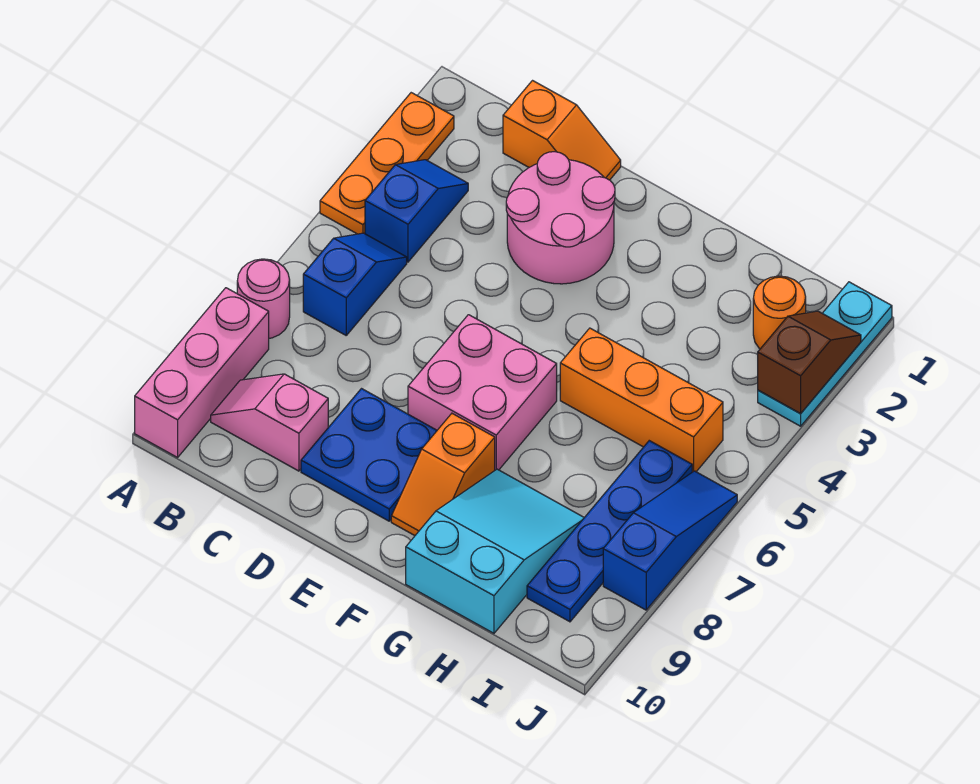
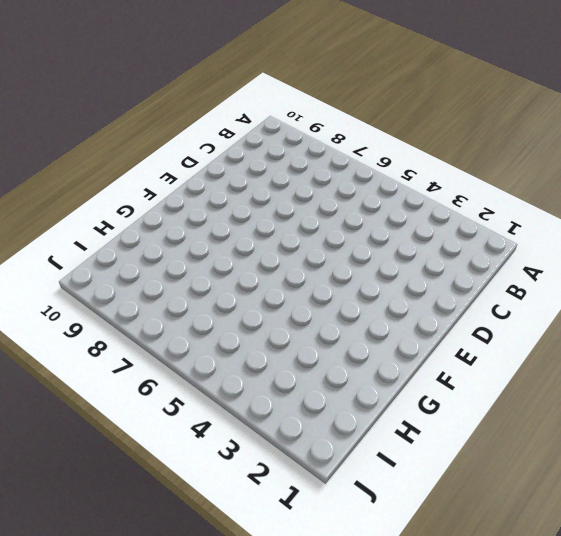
none -> orange plate A2:A4 level 1
none -> pink round brick A7 level 1
none -> pink brick A8:A10 level 1

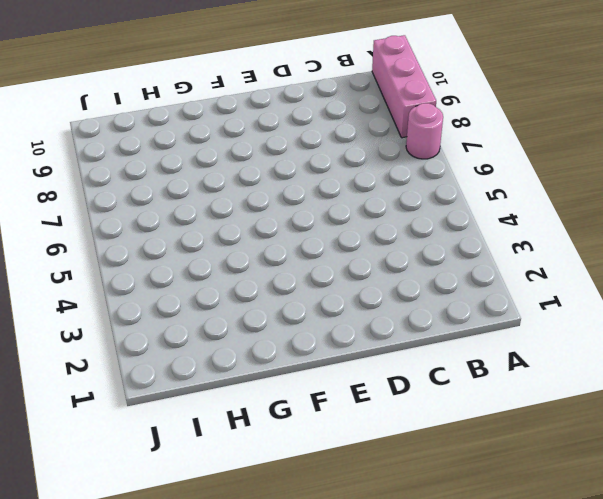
none -> orange plate A2:A4 level 1
none -> blue slope B3:B4 level 1 top 4
none -> blue slope B5:B6 level 1 top 6

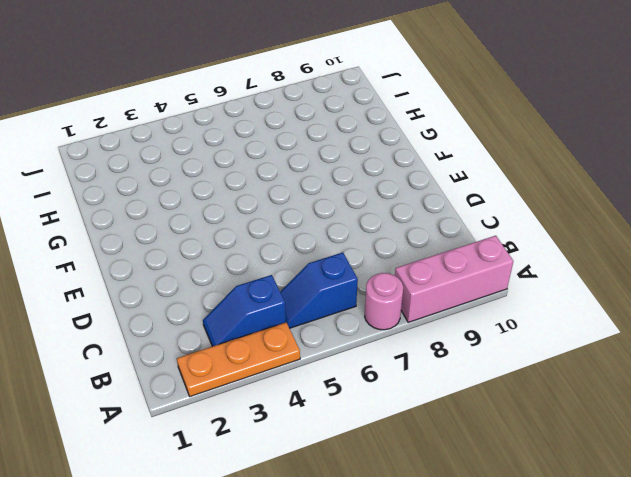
none -> pink slope B9:C9 level 1 top C
none -> orange slope C1:D1 level 1 top C
none -> pink round brick D2:E3 level 1

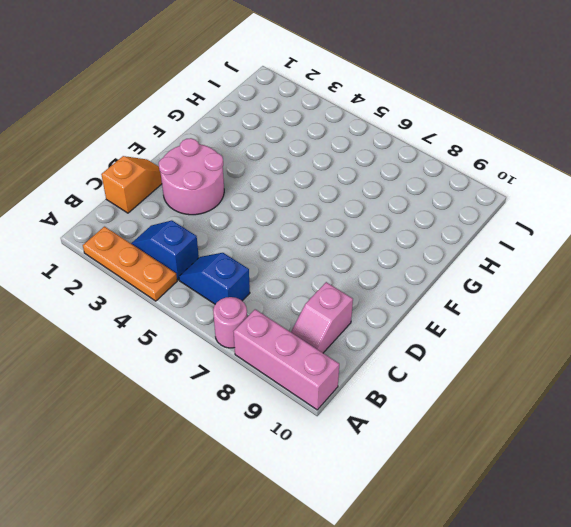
none -> blue plate D8:E9 level 1
none -> pink brick E6:F7 level 1
none -> orange slope F8:F9 level 1 top 8

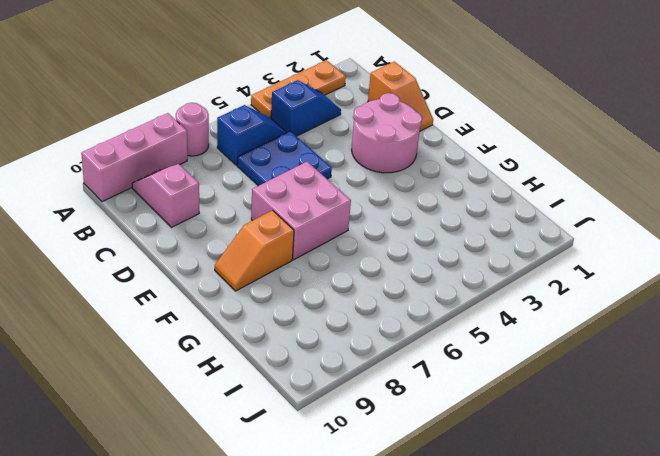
blue plate C5:D6 level 1 -> blue plate D8:E9 level 1
none -> orange brick G5:I5 level 1
none -> cyan slope G8:H10 level 1 top 10
none -> orange round brick I2 level 1

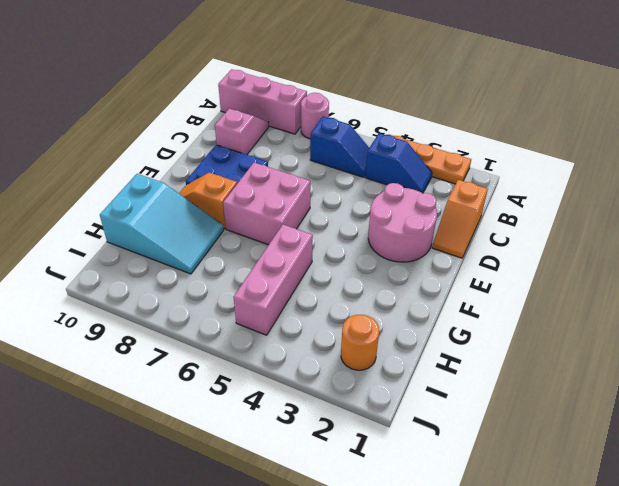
pink brick G5:I5 level 1 -> orange brick G5:I5 level 1
none -> blue plate I6:I9 level 1
none -> cyan plate J1:J3 level 1
none -> blue slope J6:J8 level 1 top 8

